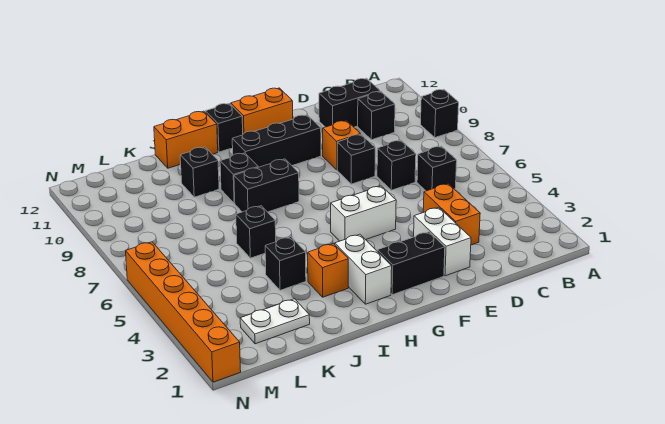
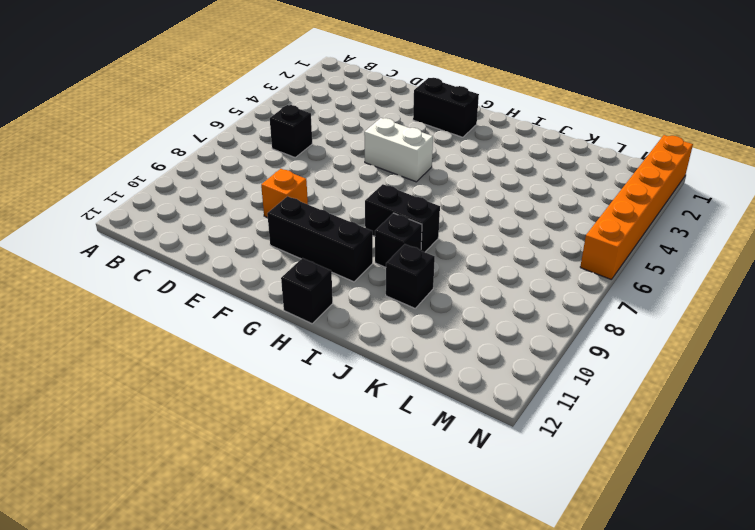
none -> black brick A9 level 1
none -> black brick C10 level 1
none -> black brick C11:D11 level 1

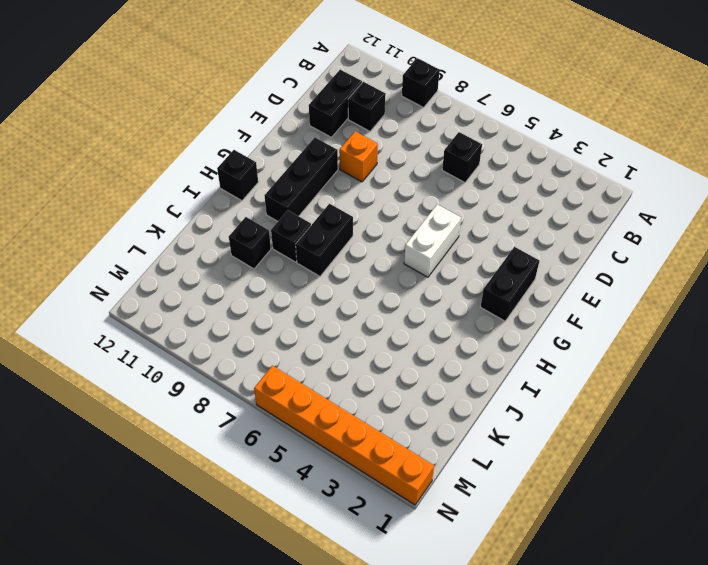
none -> orange brick D3:D4 level 1
none -> black brick D7 level 1
none -> white brick E2:E3 level 1

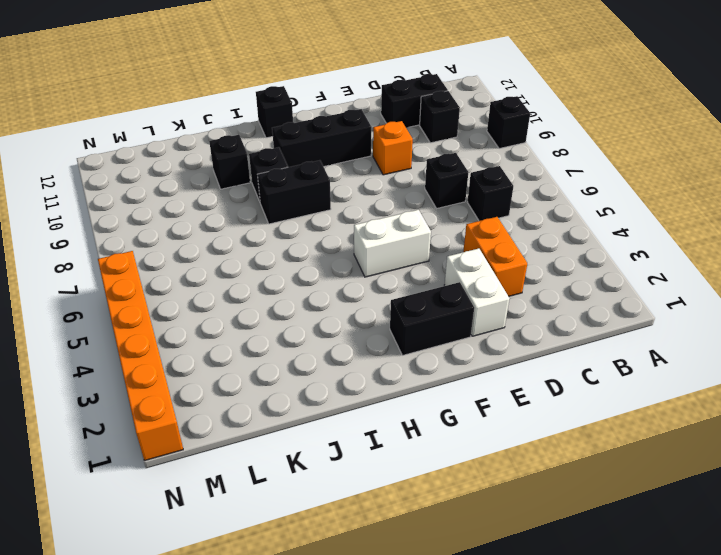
none -> black brick E8 level 1
none -> orange brick F12:G12 level 1
none -> white brick H2:H3 level 1

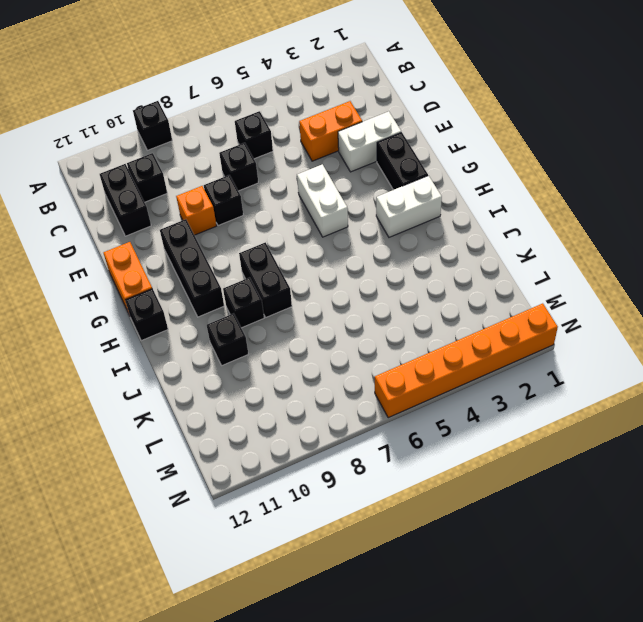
none -> orange brick I3 level 1
none -> orange brick I12:J12 level 1
none -> black brick J4 level 1

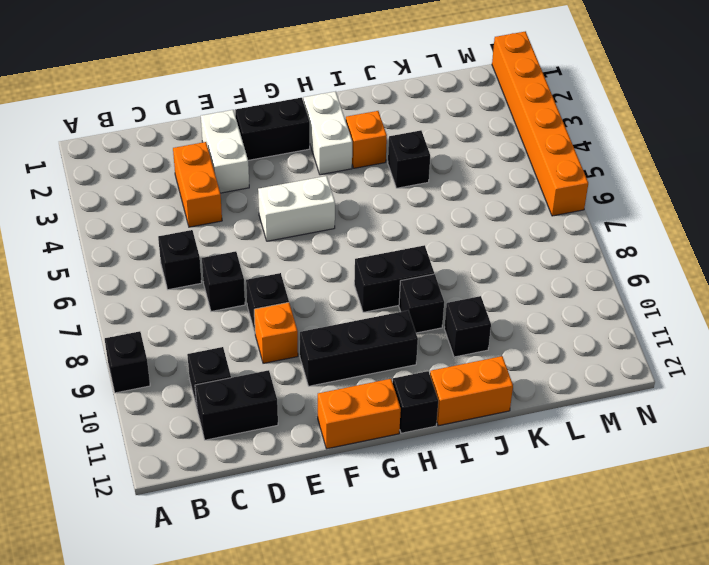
none -> black brick J6 level 1
none -> white plate K2:L2 level 1

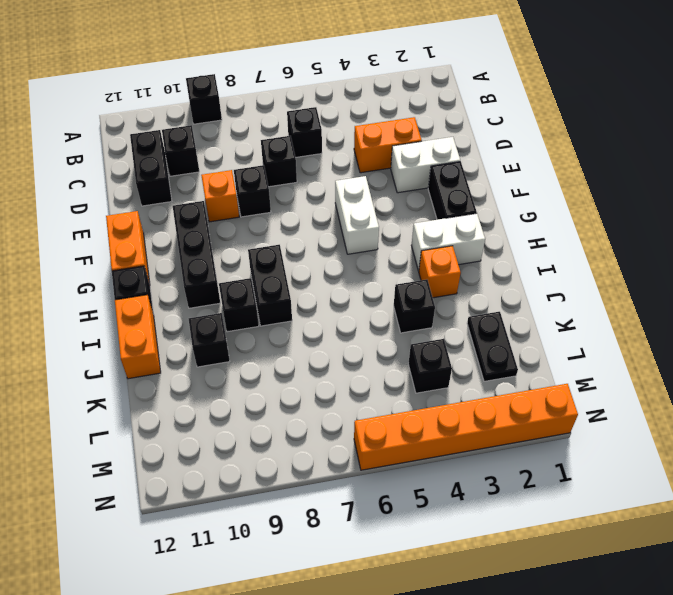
black plate K2:L2 level 1 -> white plate K2:L2 level 1
black brick L4 level 1 -> black brick J6 level 1

